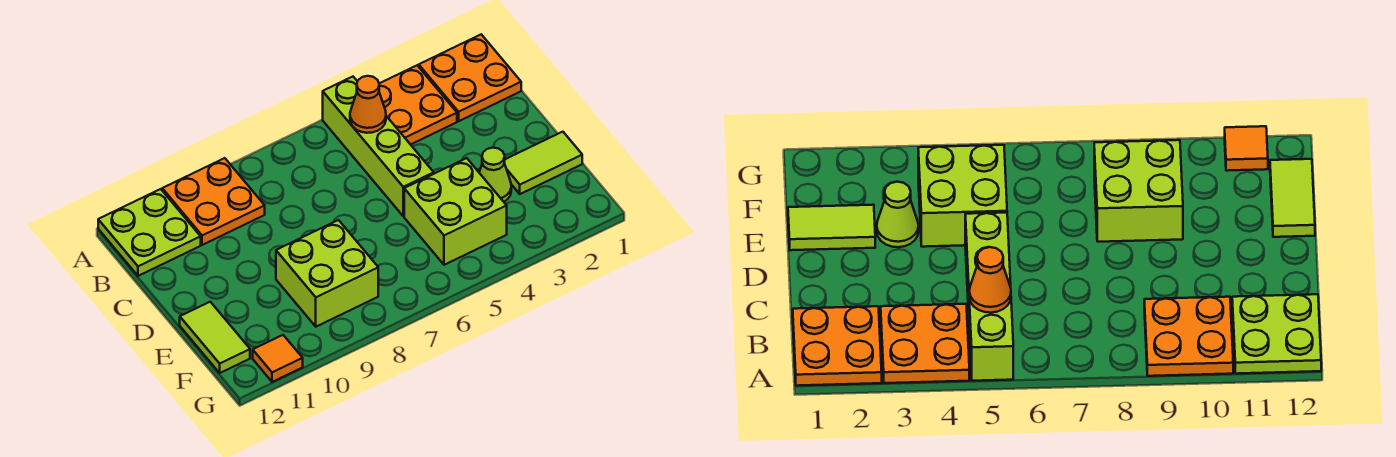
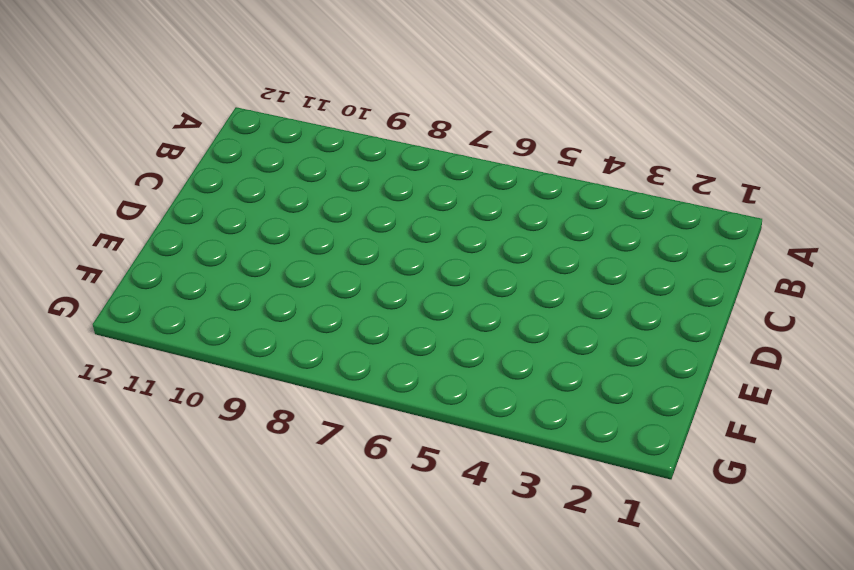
none -> orange plate A1:B2 level 1
none -> orange plate A3:B4 level 1
none -> lime brick A5:D5 level 1

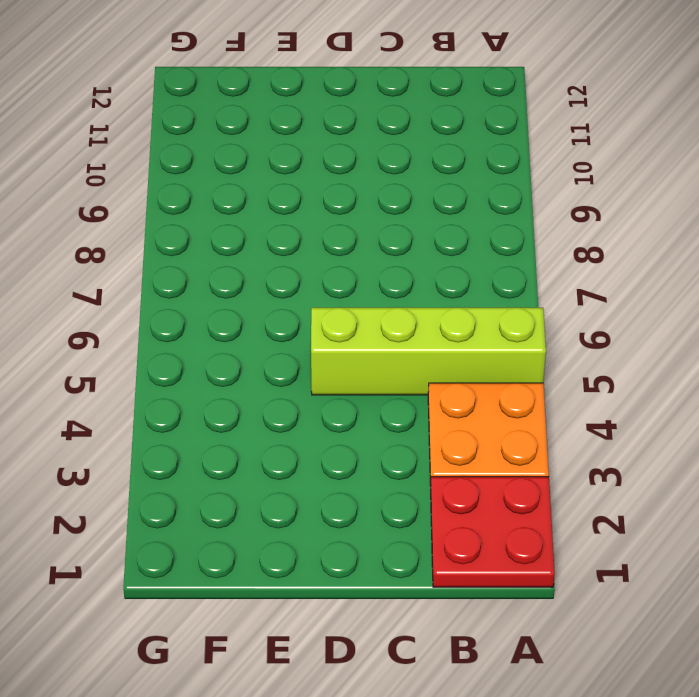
red plate A1:B2 level 1 -> orange plate A1:B2 level 1
none -> orange plate A9:B10 level 1
none -> lime plate A11:B12 level 1
none -> lime tile E1:E2 level 1

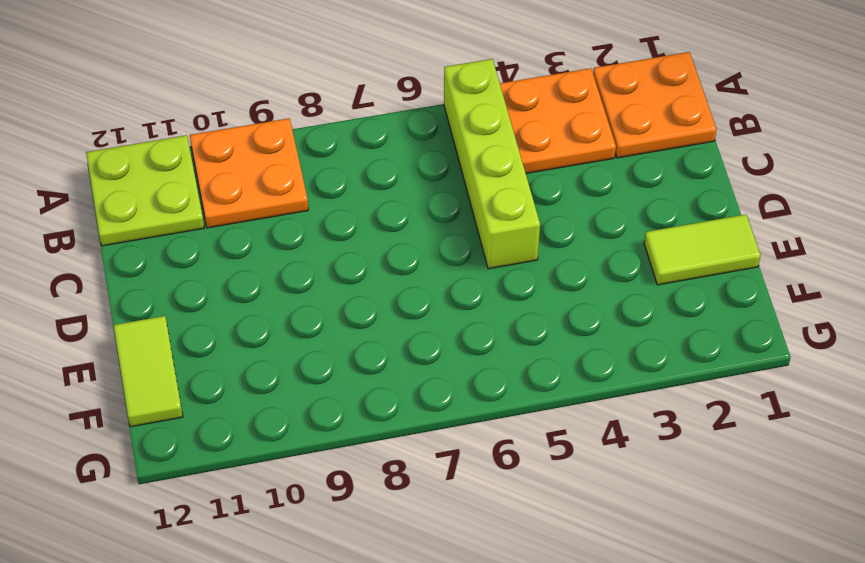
none -> lime cone E3 level 1
none -> lime brick E4:F5 level 1
none -> lime brick E8:F9 level 1

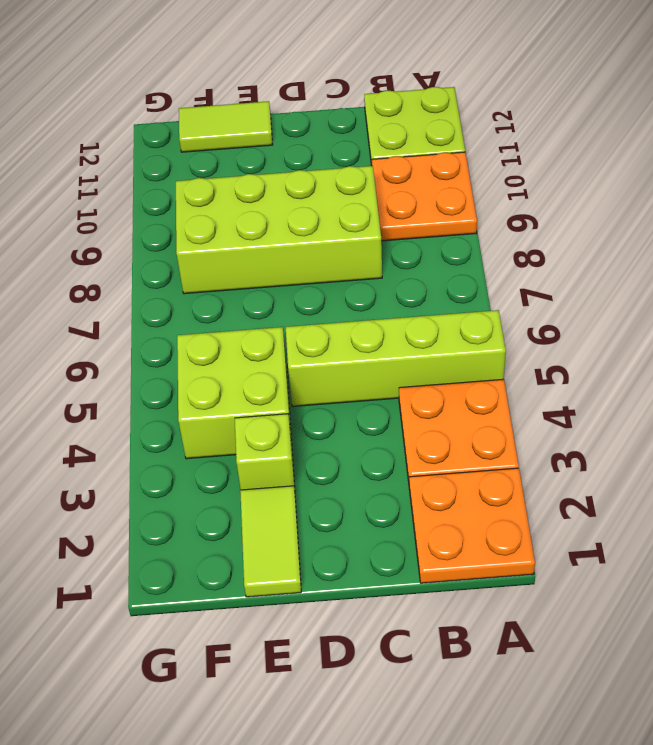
lime brick C8:F9 level 1 -> lime brick E8:F9 level 1
lime brick E3 level 1 -> lime cone E3 level 1
none -> orange tile G11 level 1
none -> orange cone B5 level 2

